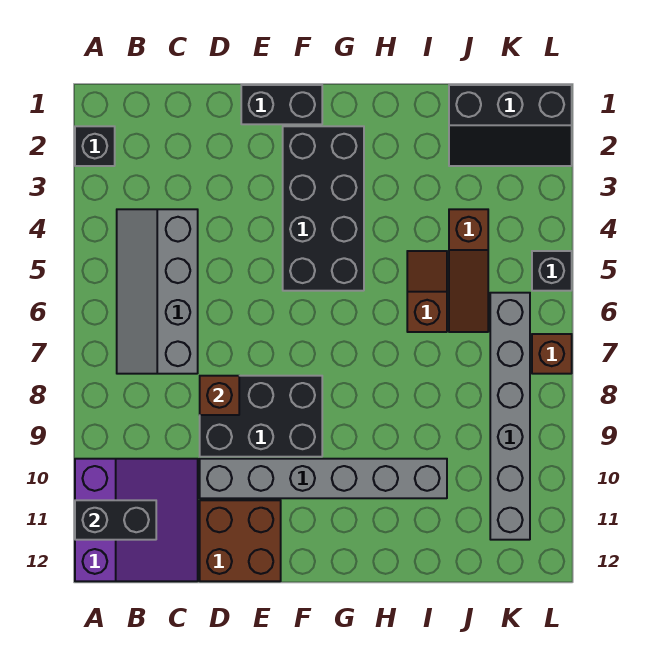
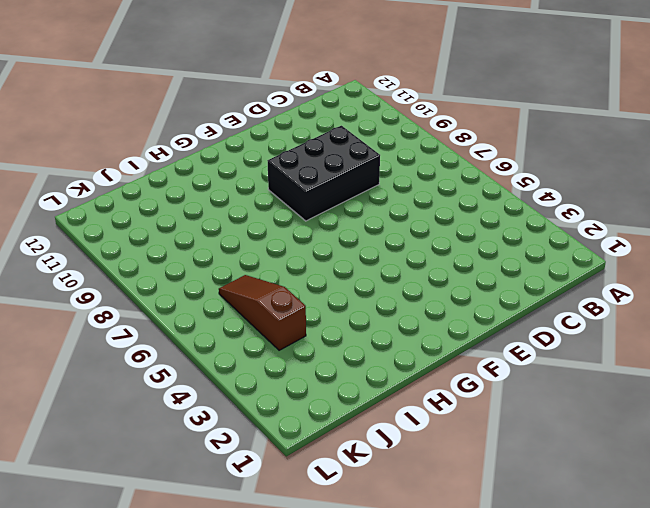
none -> black brick A2 level 1
none -> purple slope A10:C12 level 1 top A
none -> grey slope B4:C7 level 1 top C

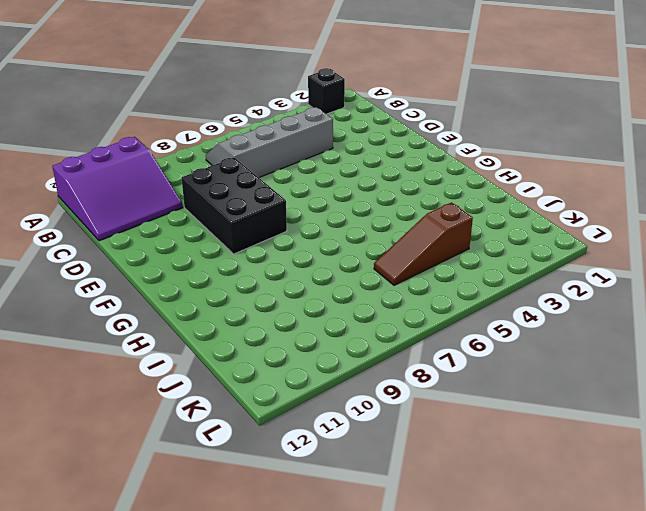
none -> grey brick D10:I10 level 1
none -> brown brick D11:E12 level 1
none -> black brick E1:F1 level 1

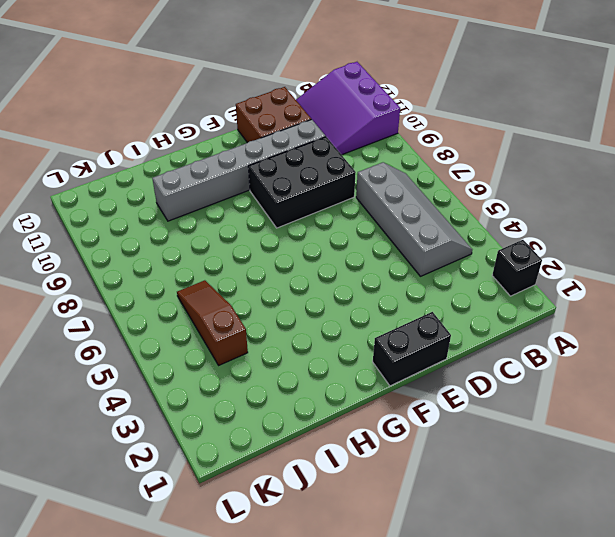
none -> black brick F2:G5 level 1
none -> brown slope I5:I6 level 1 top 6
none -> black slope J1:L2 level 1 top 1

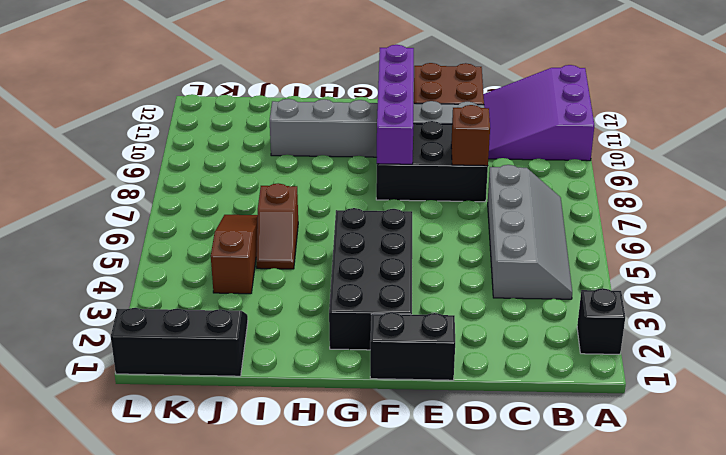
purple brick F8:F11 level 2 -> none
none -> grey brick K6:K11 level 1
none -> black brick L5 level 1
none -> brown brick L7 level 1

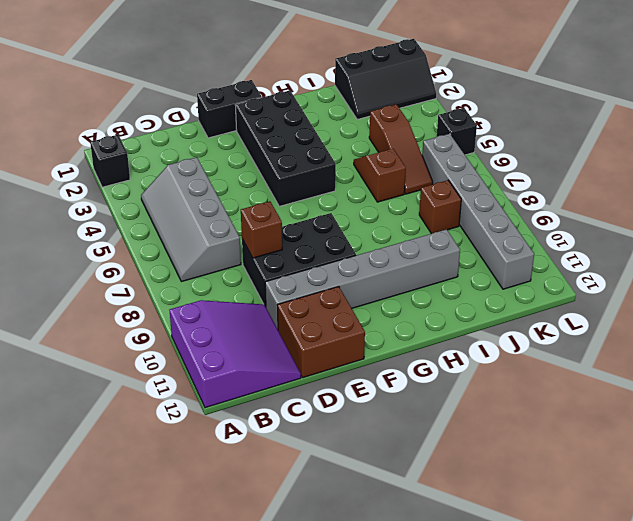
brown brick J8 level 1 -> brown brick L7 level 1
none -> black brick A11:B11 level 2

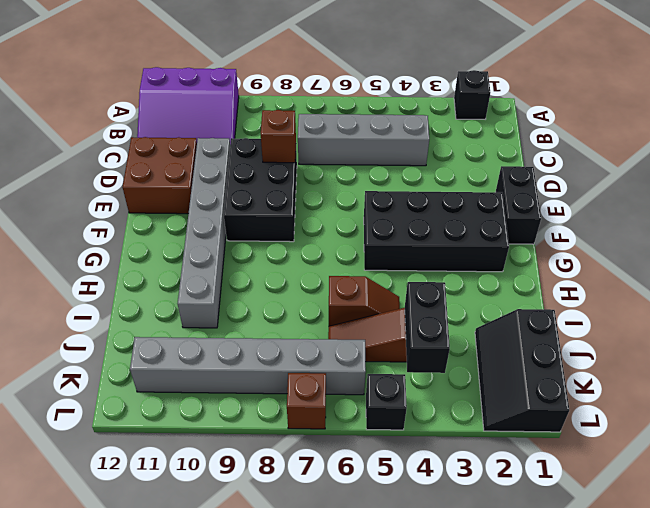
black brick J4:K4 level 2 -> black brick A11:B11 level 2

